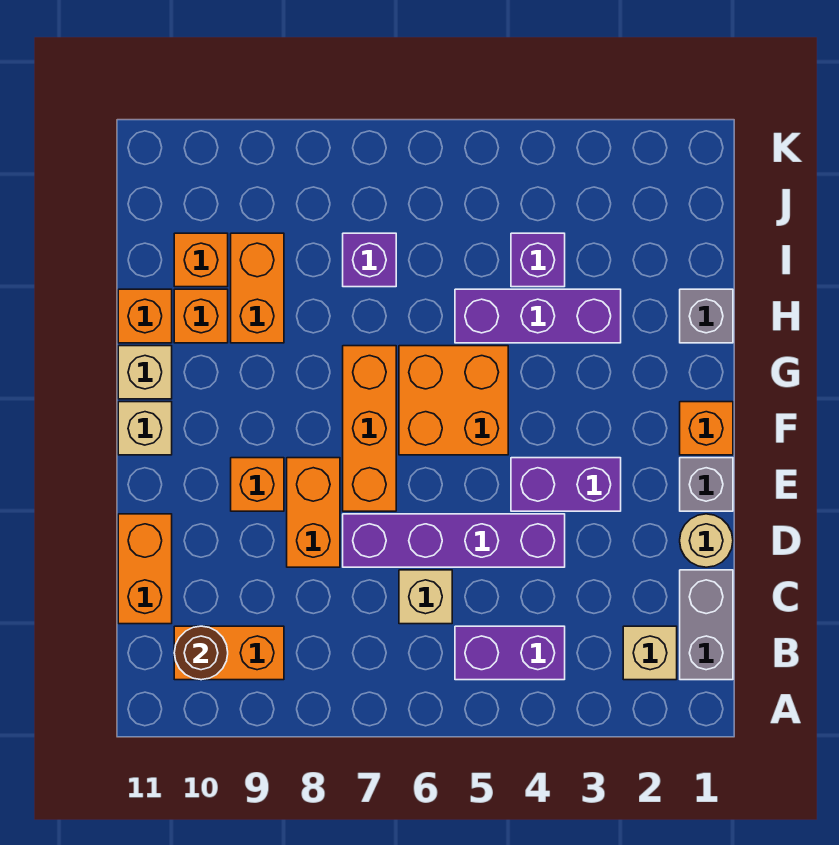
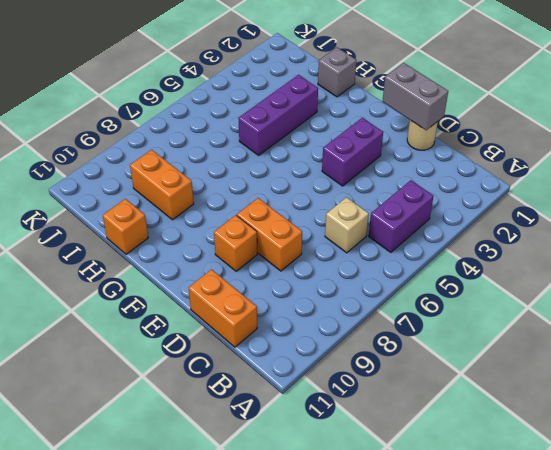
grey brick D1:E1 level 2 -> grey brick B1:C1 level 1
none -> tan brick B2 level 1
none -> orange brick B9:B10 level 1
none -> purple brick D4:D7 level 1

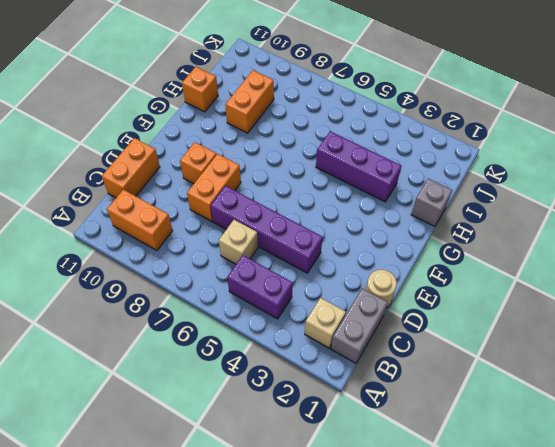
none -> grey brick E1 level 1
none -> purple brick E3:E4 level 1
none -> orange brick E7:G7 level 1

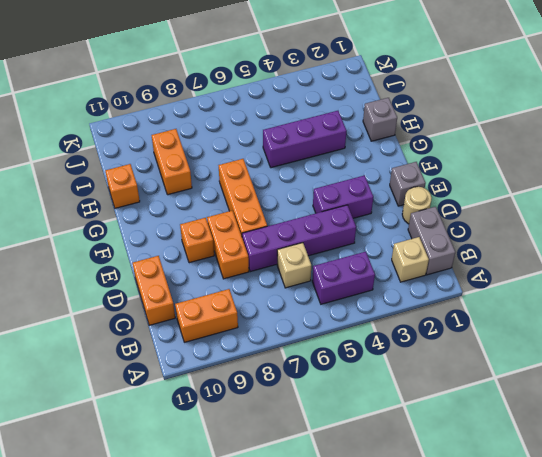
none -> orange brick F1 level 1
none -> orange brick F5:G6 level 1
none -> tan brick F11 level 1

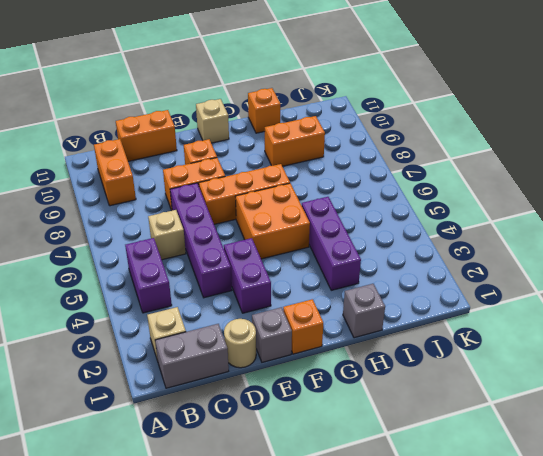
none -> tan brick G11 level 1
none -> orange brick H10 level 1
none -> purple brick I4 level 1

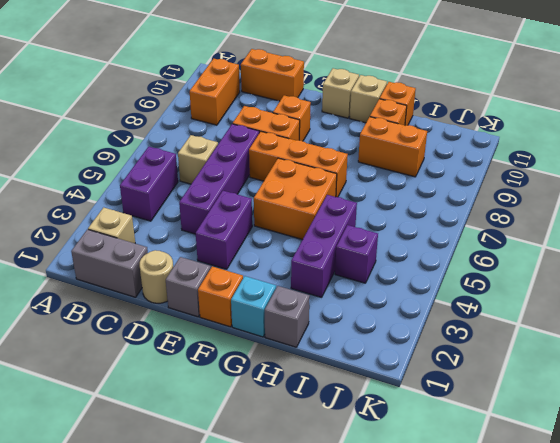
cyan brick G1 level 1 -> none
none -> purple brick I7 level 1
none -> orange brick I10 level 1
none -> brown round brick B10 level 2

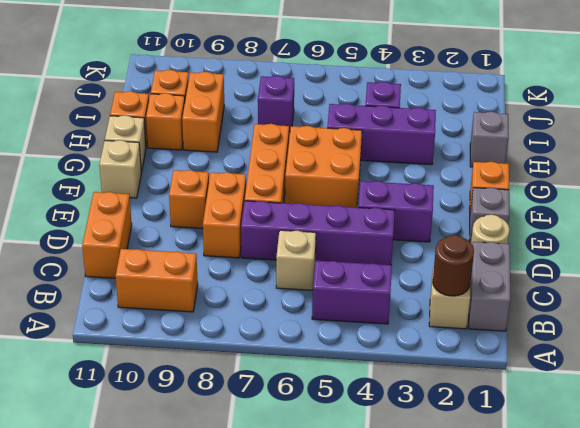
brown round brick B2 level 2 -> brown round brick B10 level 2

